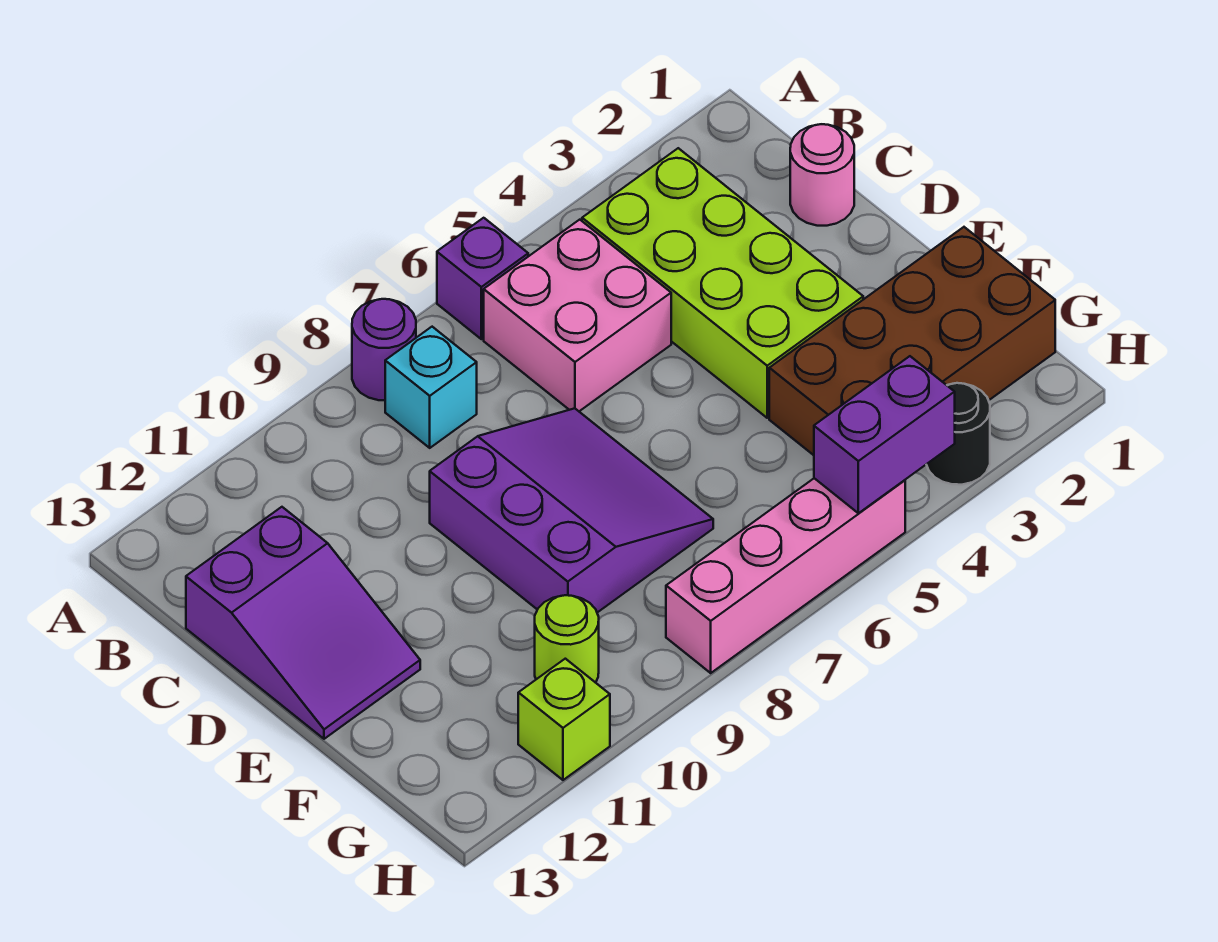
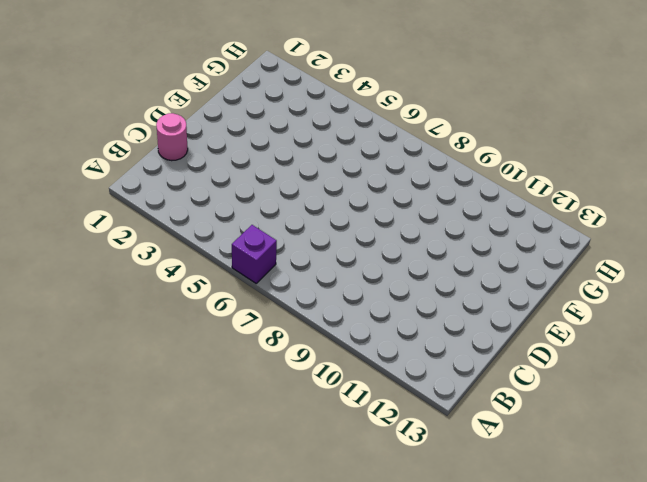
none -> purple round brick A8 level 1
none -> lime brick B3:E4 level 1
none -> pink brick B5:C6 level 1

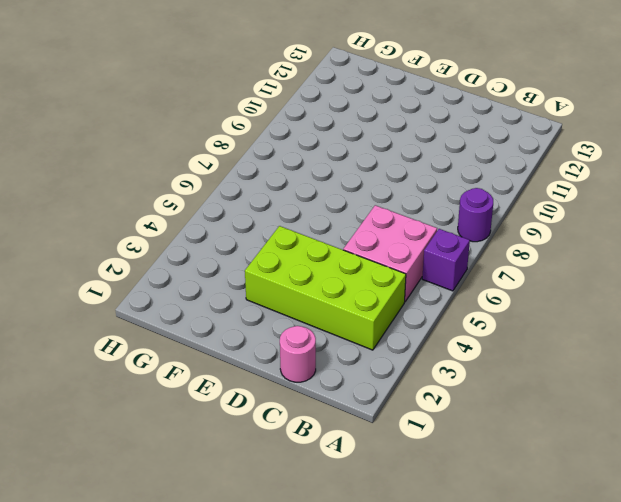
none -> cyan brick B8 level 1
none -> purple slope C12:E13 level 1 top C
none -> purple slope D7:F9 level 1 top 9

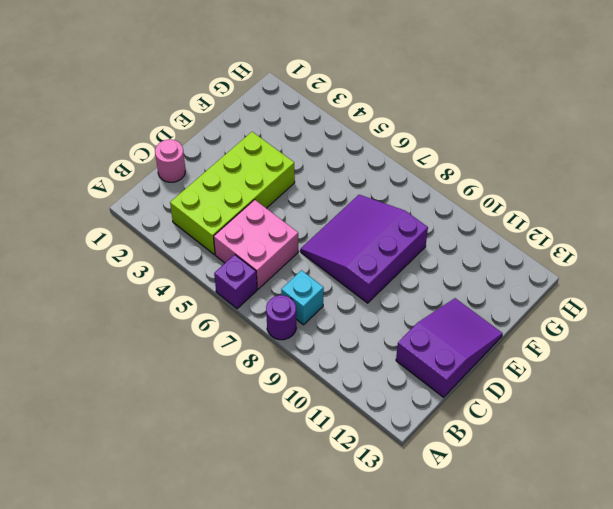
none -> brown brick F1:G4 level 1
none -> lime round brick G10 level 1
none -> black round brick H3 level 1

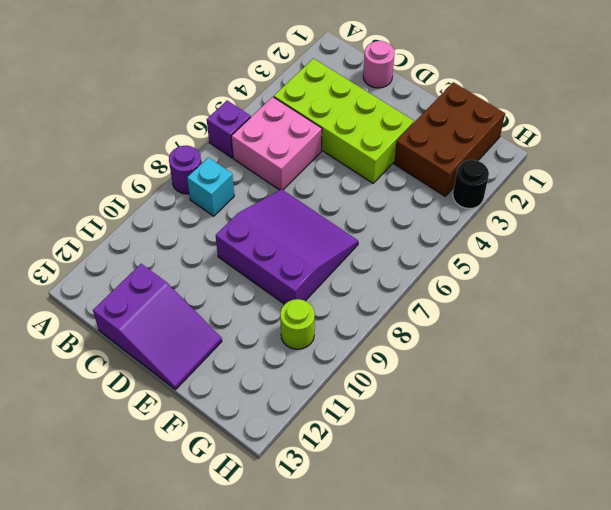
brown brick F1:G3 level 1 -> brown brick F1:G4 level 1
none -> pink brick H5:H8 level 1
none -> lime brick H11 level 1
none -> purple brick H4:H5 level 2

